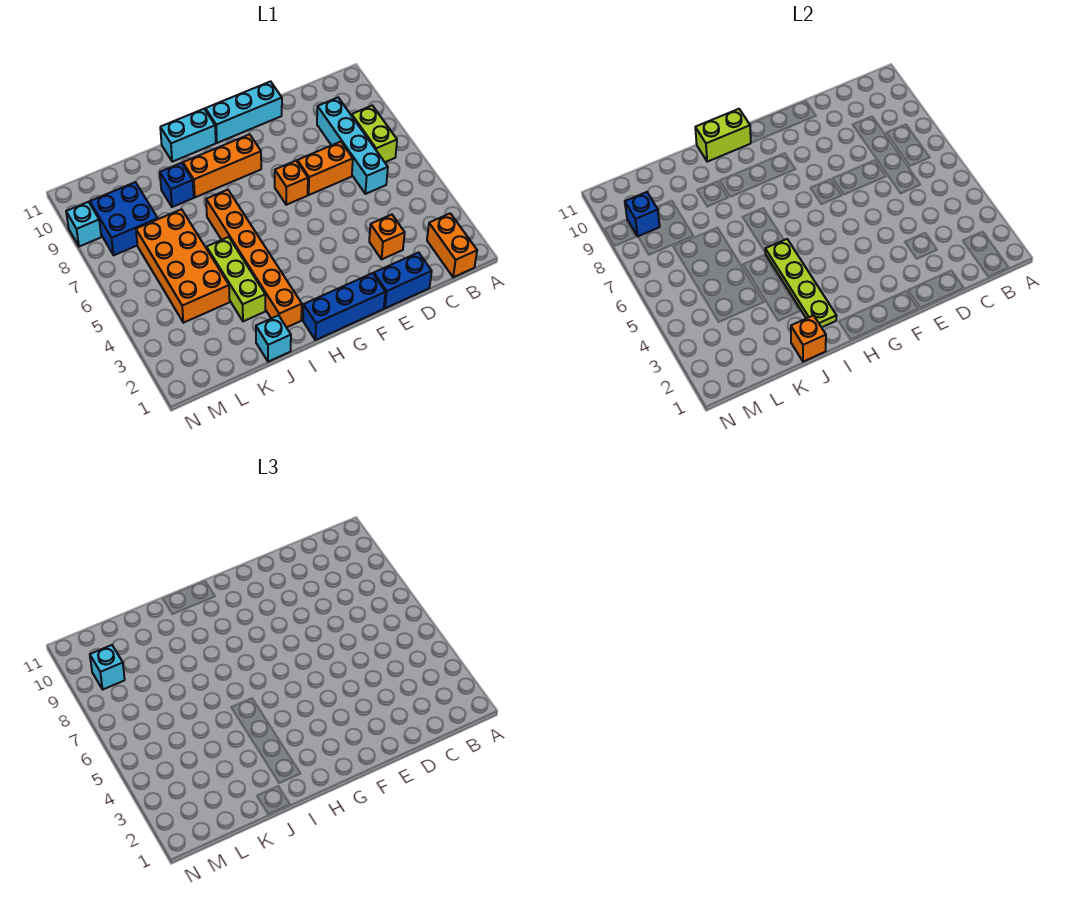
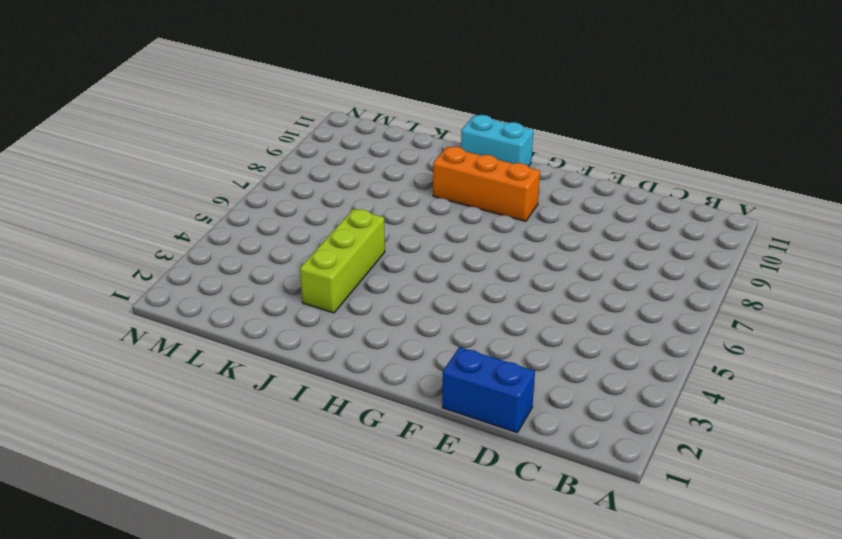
none -> orange brick B1:B2 level 1
none -> lime brick B7:B8 level 1
none -> cyan brick C6:C9 level 1

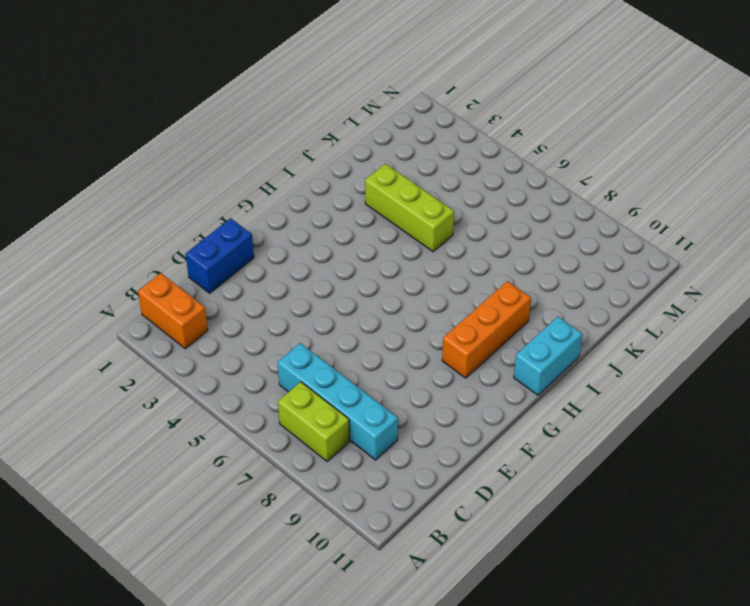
none -> orange brick D3 level 1
none -> orange brick D7:E7 level 1
none -> cyan brick E11:G11 level 1

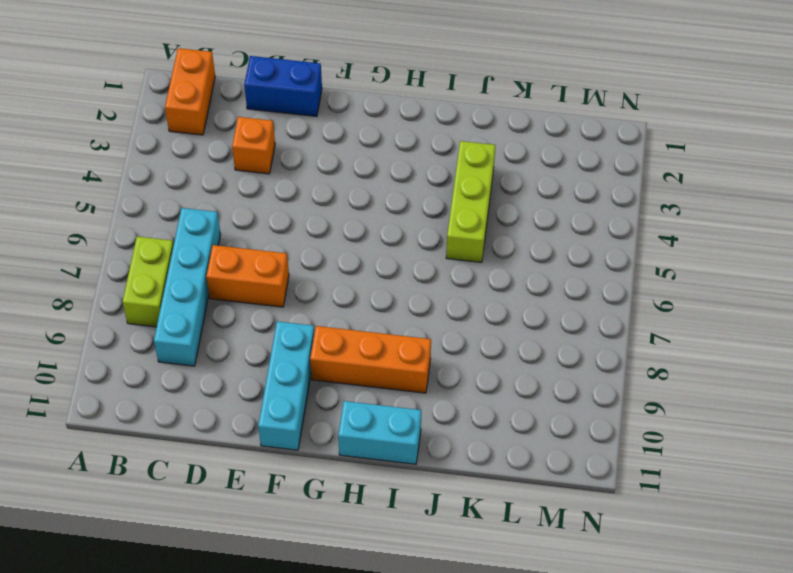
cyan brick F9:F11 level 1 -> cyan brick E11:G11 level 1
none -> blue brick F1:H1 level 1
none -> orange brick F7 level 1
none -> orange brick I2:I7 level 1

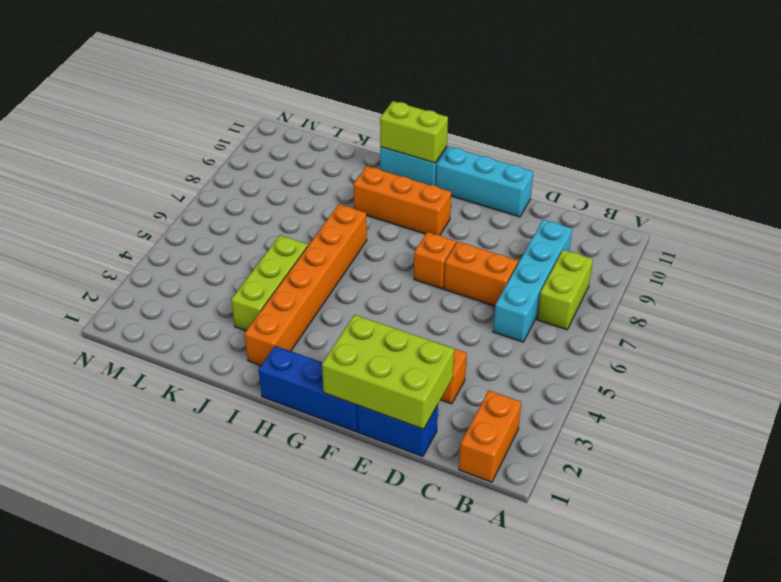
lime brick D1:F2 level 2 -> none
none -> cyan brick J1 level 1
none -> blue brick J9 level 1
none -> orange brick K4:L7 level 1

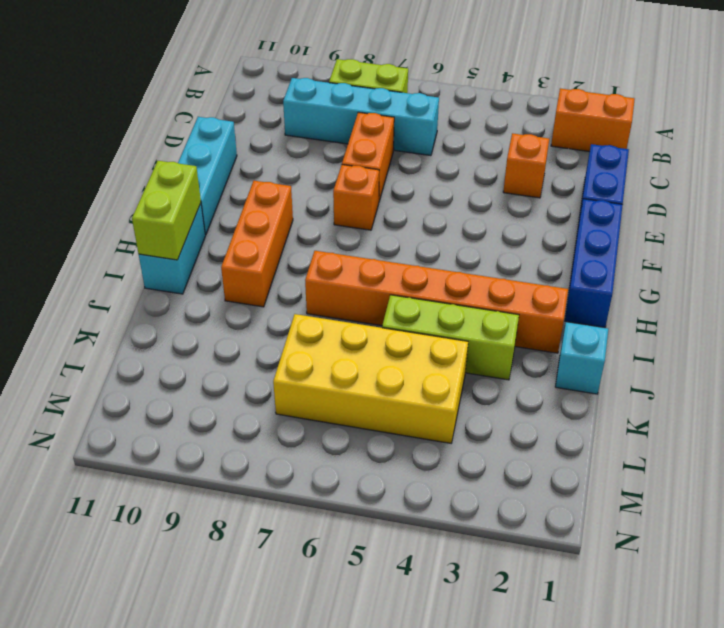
yellow brick K4:L7 level 1 -> orange brick K4:L7 level 1
none -> blue brick J9 level 1
none -> blue brick L8:M9 level 1
none -> cyan brick N9 level 1

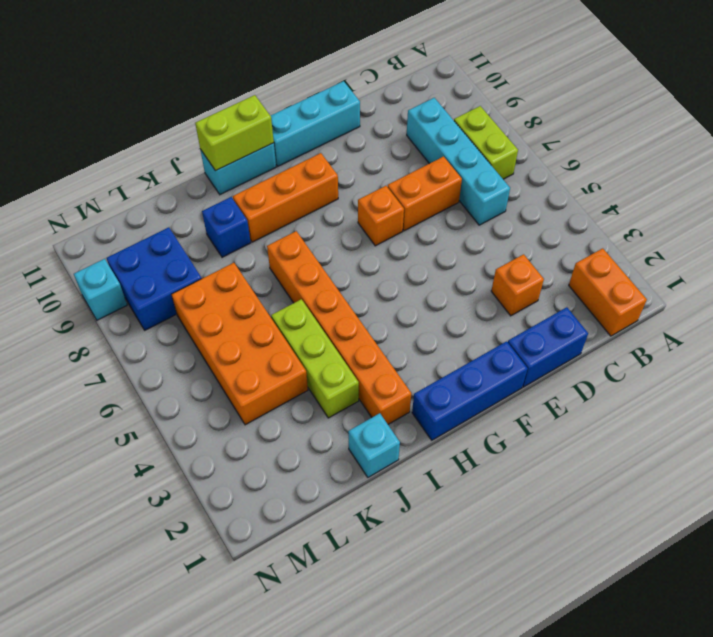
none -> lime plate I2:I5 level 2
none -> orange brick J1 level 2
none -> blue brick M9 level 2

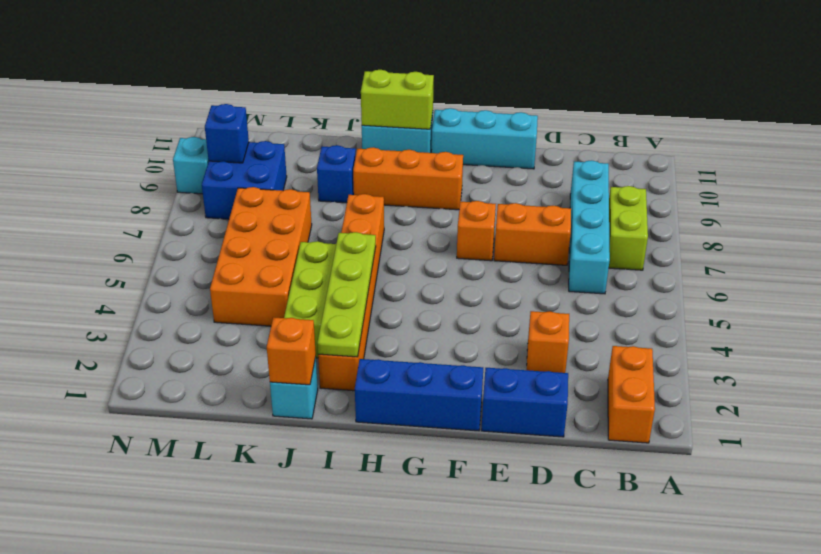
none -> cyan brick M9 level 3

